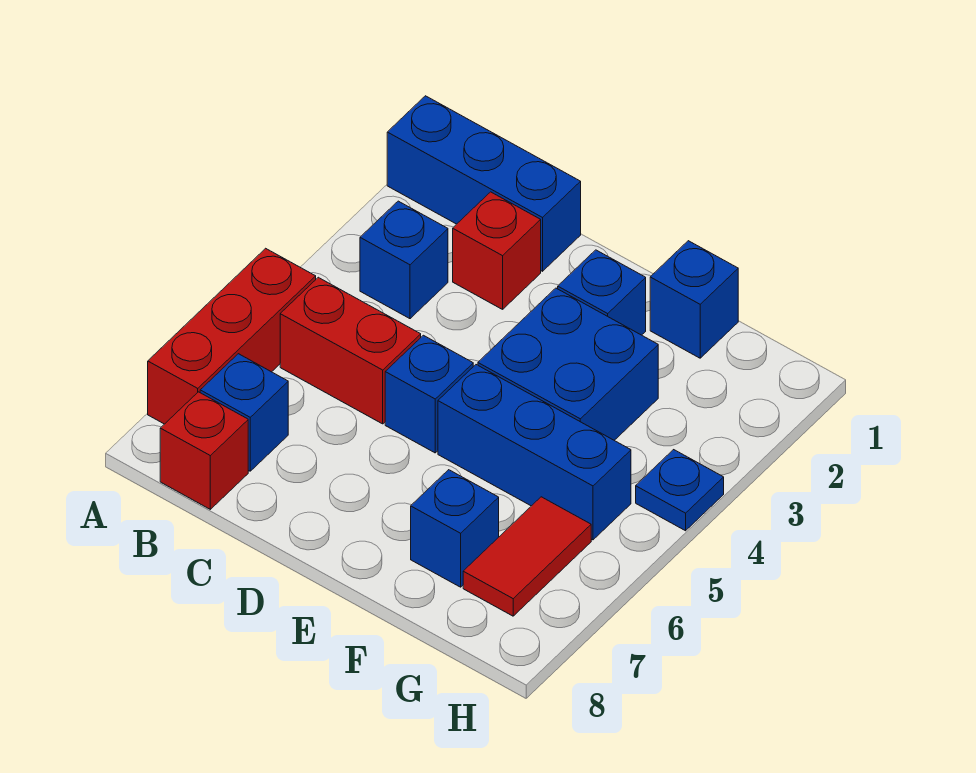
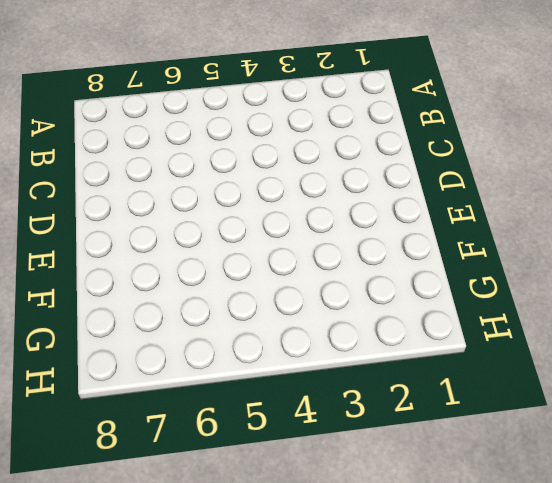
none -> blue brick A1:C1 level 1
none -> red brick A5:A7 level 1
none -> blue brick B3 level 1

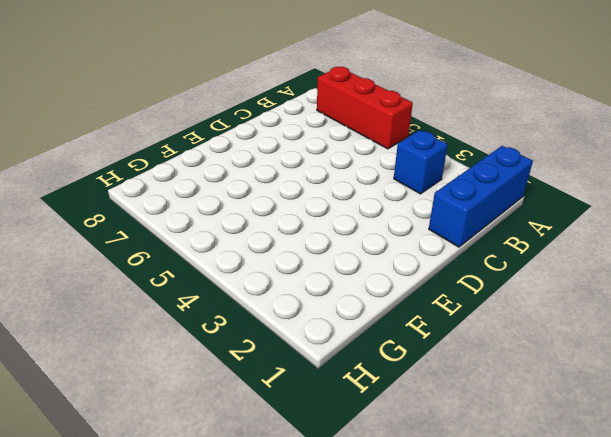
none -> red brick B5:C5 level 1
none -> blue brick B7 level 1
none -> red brick B8 level 1

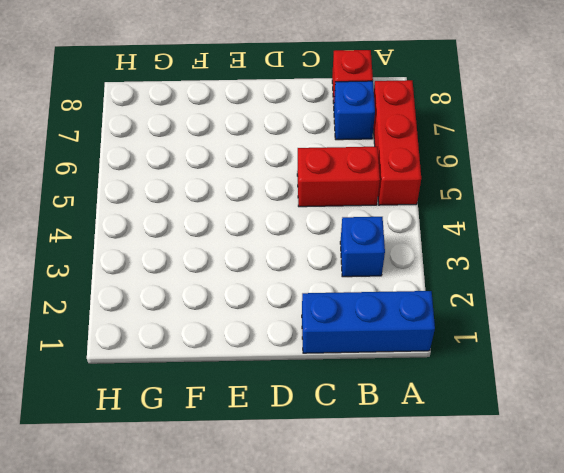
none -> red brick C2 level 1
none -> blue brick D5 level 1
none -> blue brick E2 level 1

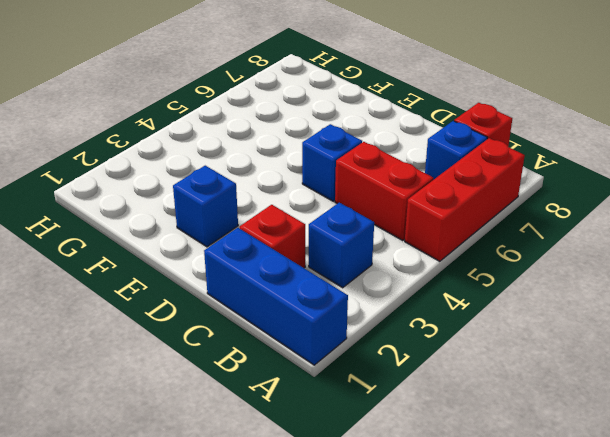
none -> blue brick E3:F4 level 1
none -> blue brick E5:G5 level 1
none -> blue brick F1 level 1

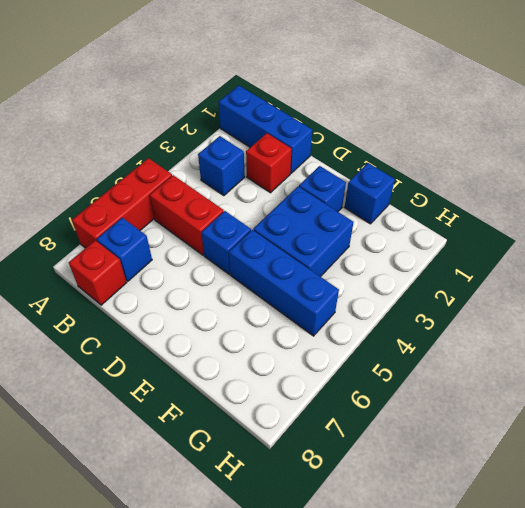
none -> blue brick F7 level 1
none -> red tile G6:G7 level 1
none -> blue plate H4 level 1

